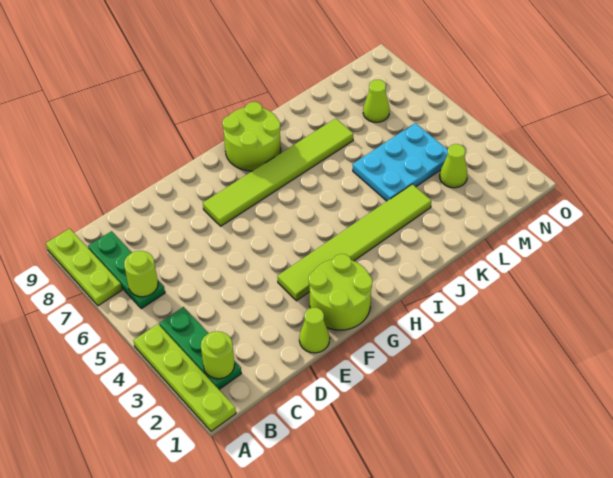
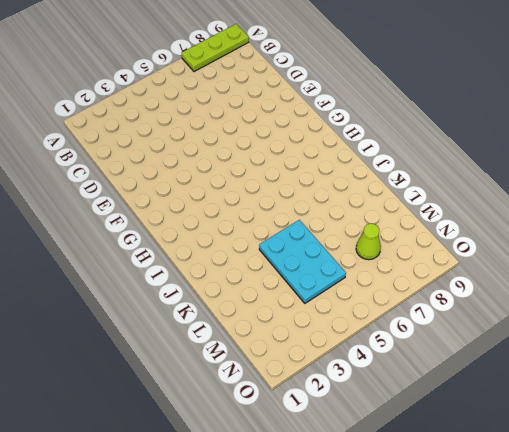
none -> lime plate A1:A4 level 1
none -> green plate B2:B4 level 1
none -> green plate B6:B8 level 1

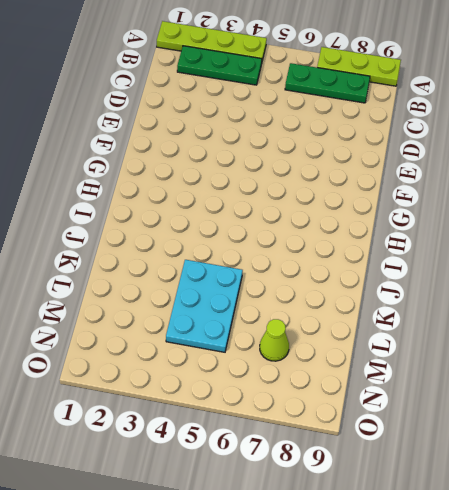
none -> lime cone E1 level 1
none -> lime round brick F1:G2 level 1
none -> lime tile F3:K3 level 1

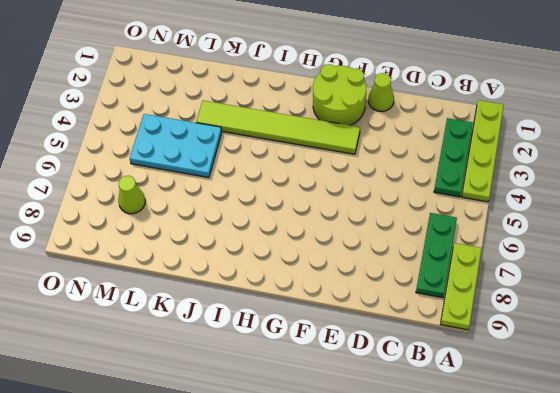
none -> lime tile F7:K7 level 1
none -> lime round brick H8:I9 level 1
none -> lime cone M3 level 1

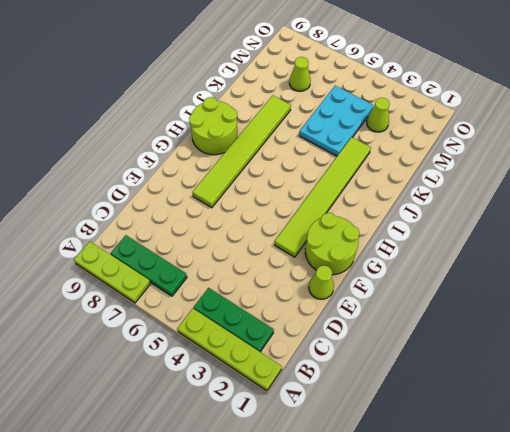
none -> lime round brick B2 level 2
none -> lime round brick B6 level 2

